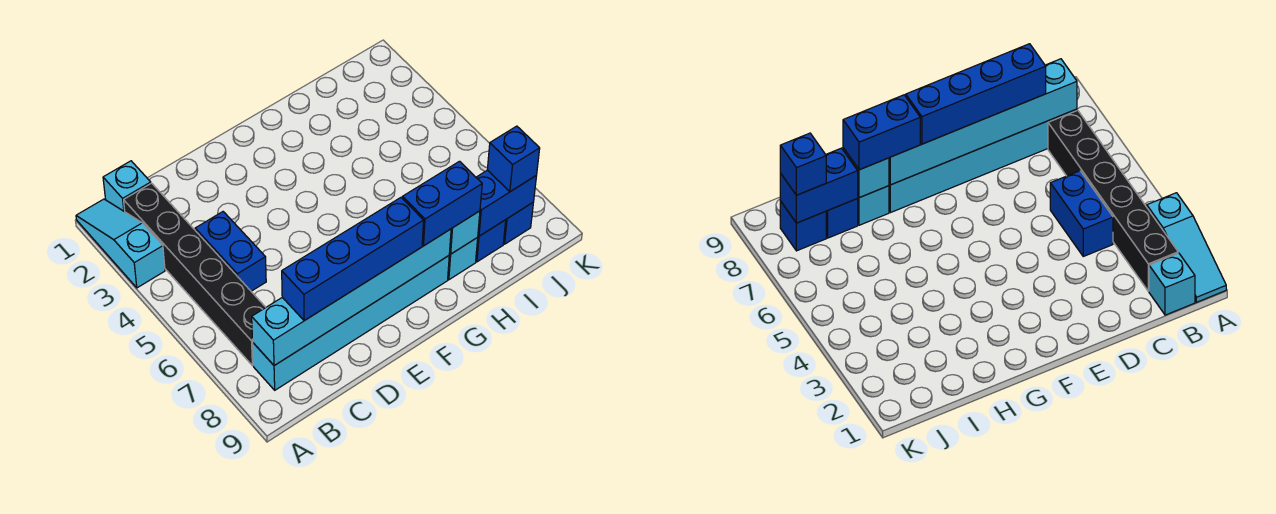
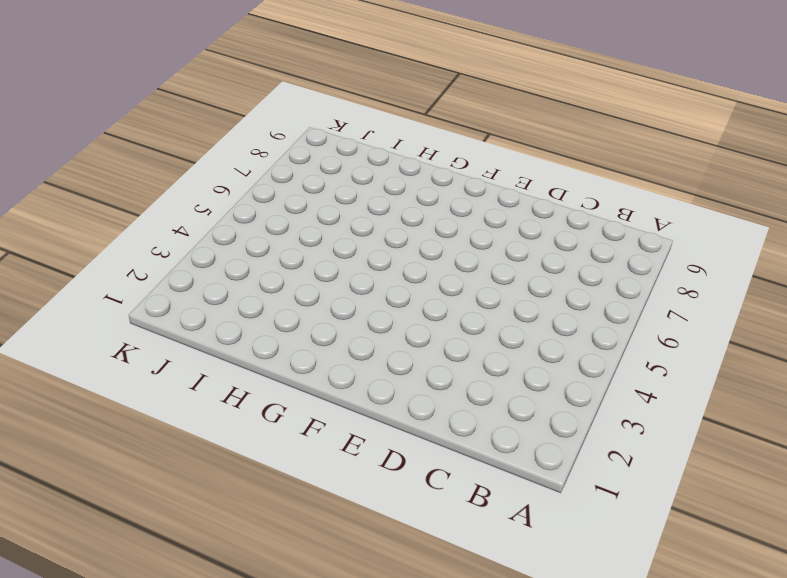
none -> cyan slope A1:A3 level 1 top 3
none -> cyan brick B1 level 1
none -> black brick B2:B7 level 1

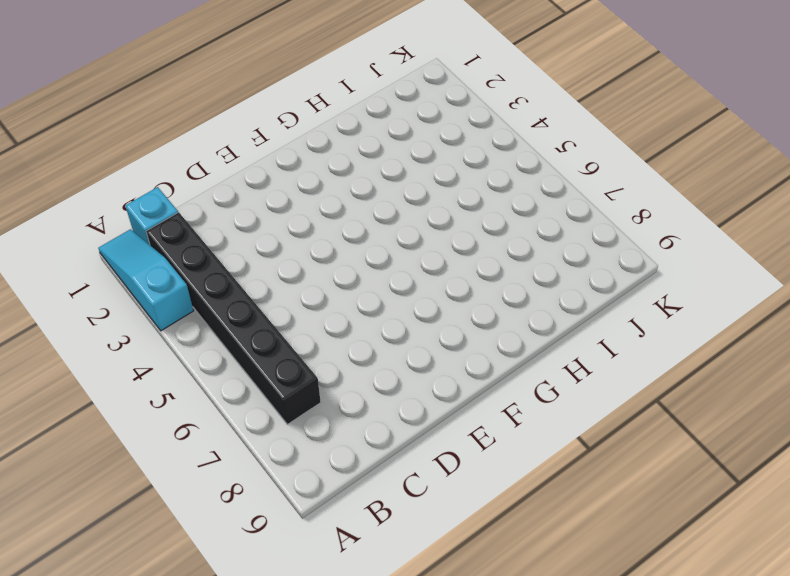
none -> cyan brick B8:G8 level 1
none -> blue brick C4:C5 level 1
none -> cyan brick H8 level 1

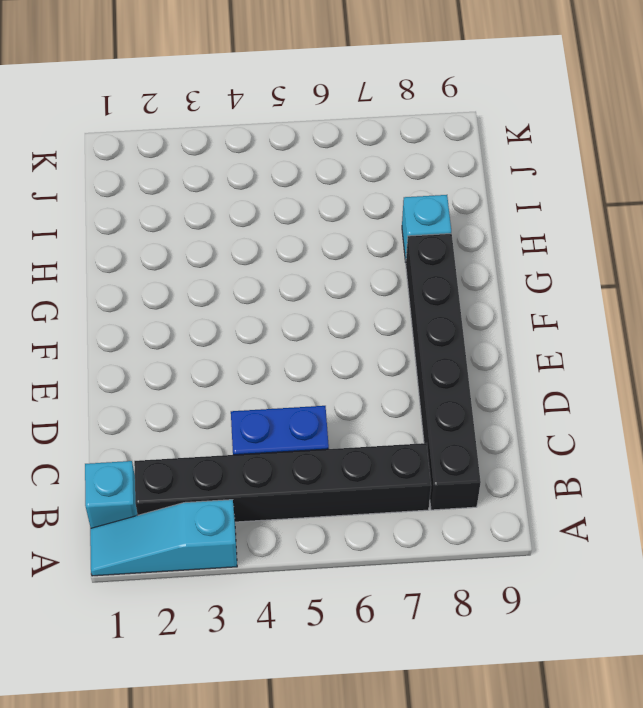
black brick B8:G8 level 1 -> cyan brick B8:G8 level 1
none -> blue brick I8 level 1
none -> blue brick J8 level 1
none -> cyan brick B8:G8 level 2

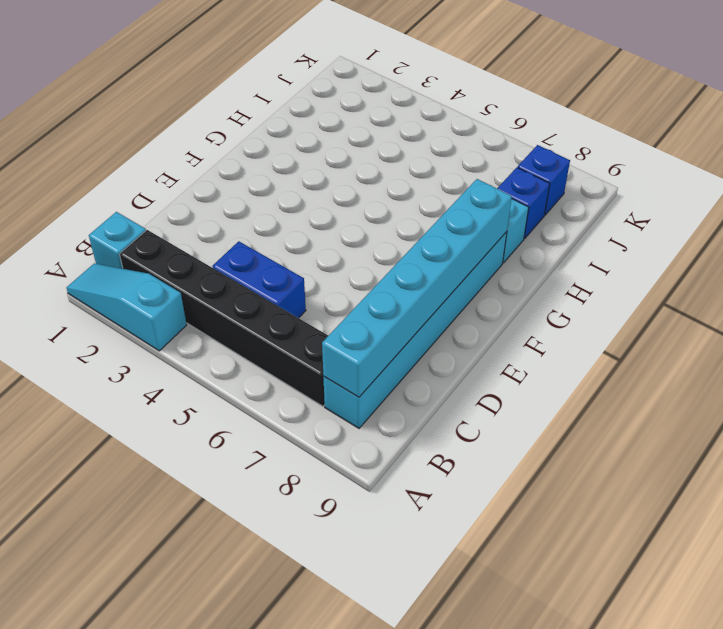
none -> cyan brick H8 level 2
none -> blue brick I8:J8 level 2
none -> blue brick C8:F8 level 3

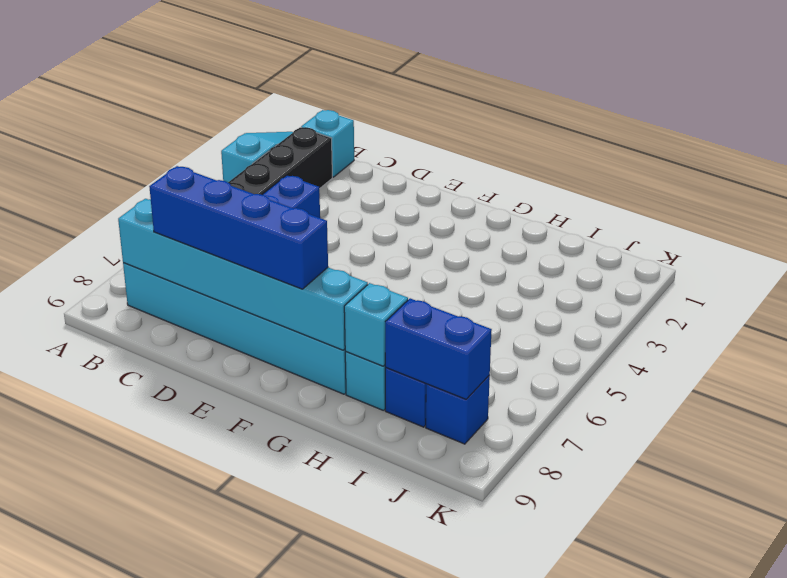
none -> blue brick G8:H8 level 3
none -> blue brick J8 level 3

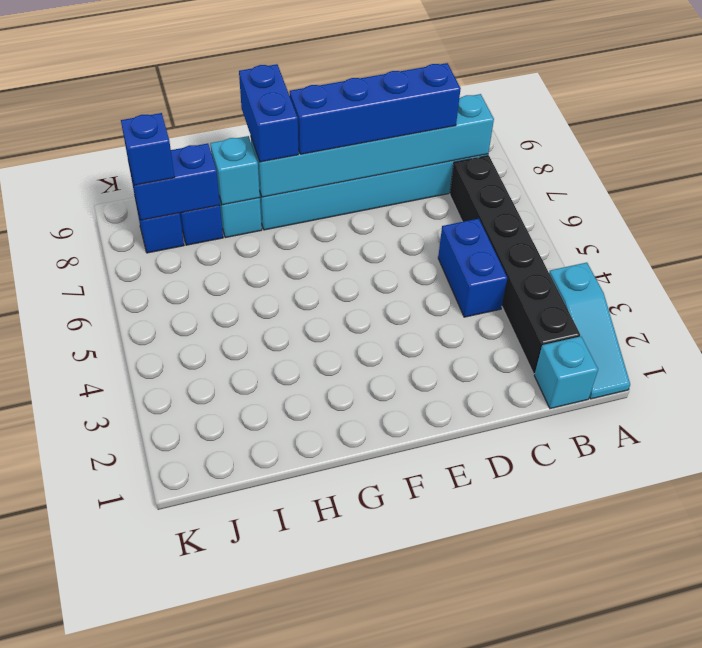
blue brick G8:G9 level 3 -> blue brick G8:H8 level 3

